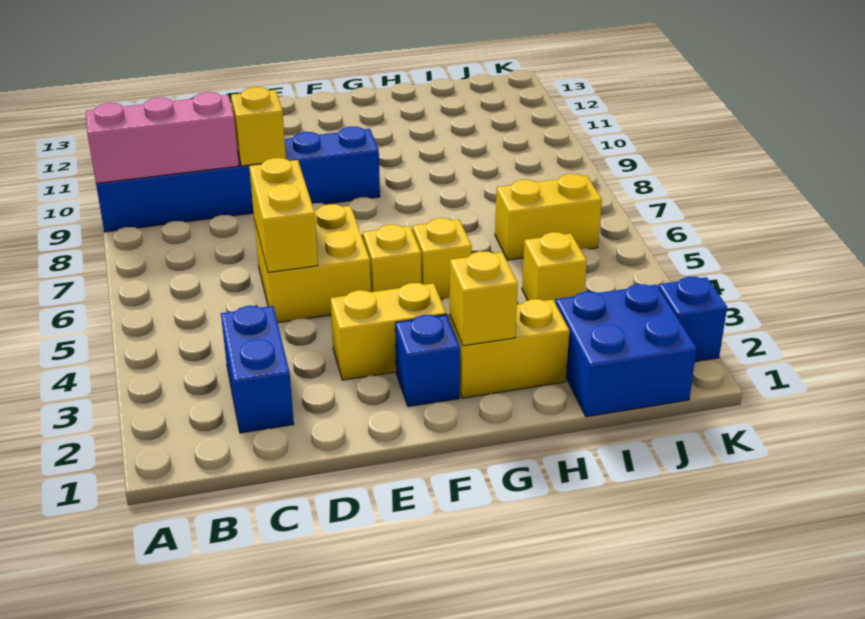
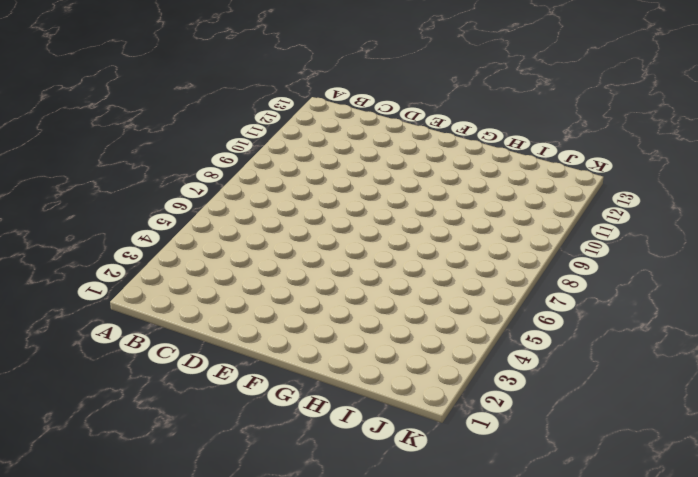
none -> blue brick A9:F9 level 1
none -> blue brick C2:C3 level 1
none -> yellow brick D5:E6 level 1

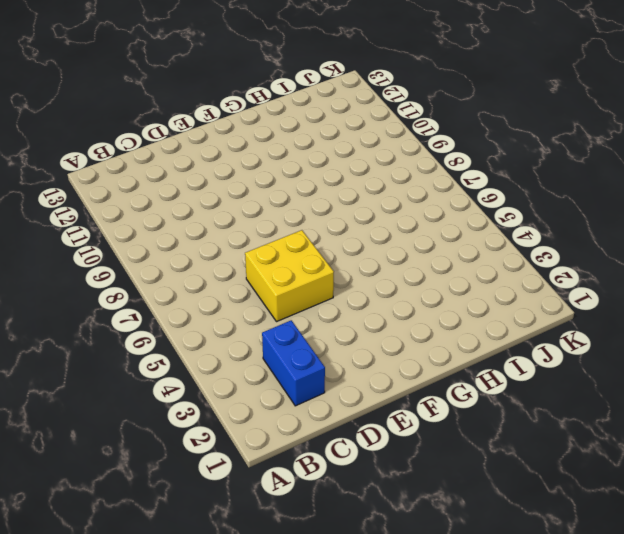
none -> blue brick A9:F9 level 1
none -> yellow brick E3:F3 level 1
none -> blue brick F2 level 1

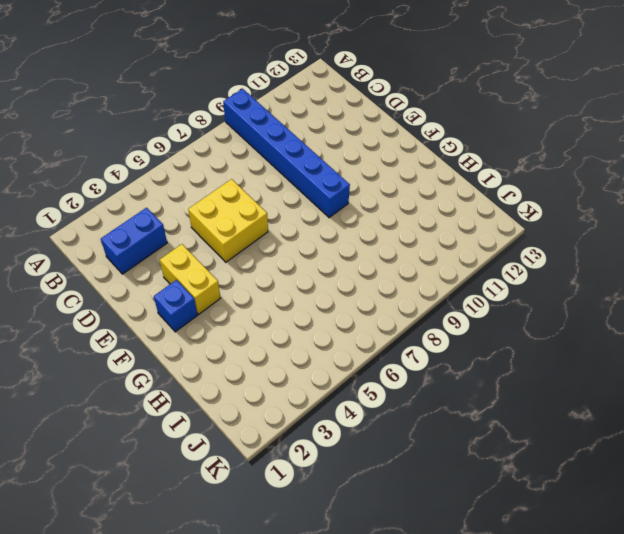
none -> yellow brick F5 level 1
none -> yellow brick G2:H2 level 1
none -> yellow brick G5 level 1

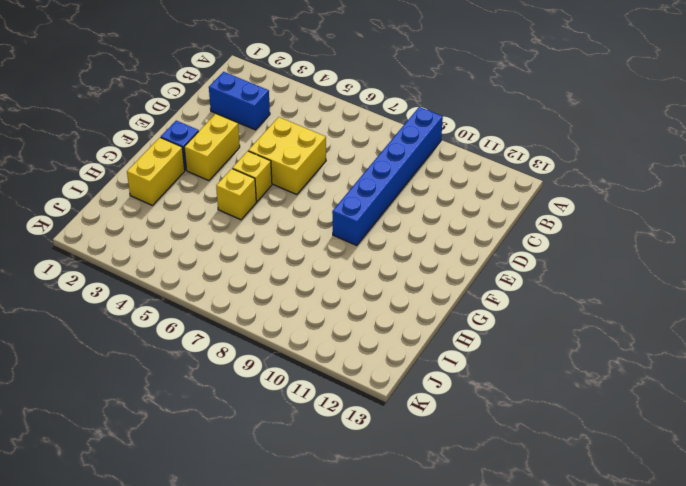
none -> blue brick I1:J2 level 1
none -> yellow brick I4 level 1
none -> yellow brick I6:J6 level 1

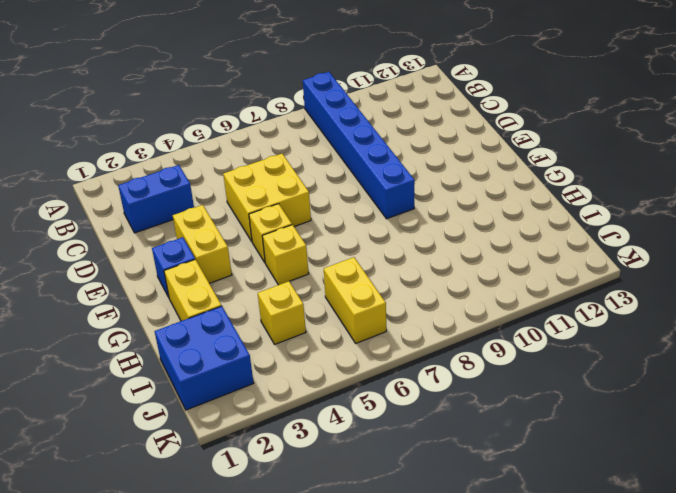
none -> blue brick K2 level 1
none -> pink brick A9:C9 level 2
none -> yellow brick D5:D6 level 2

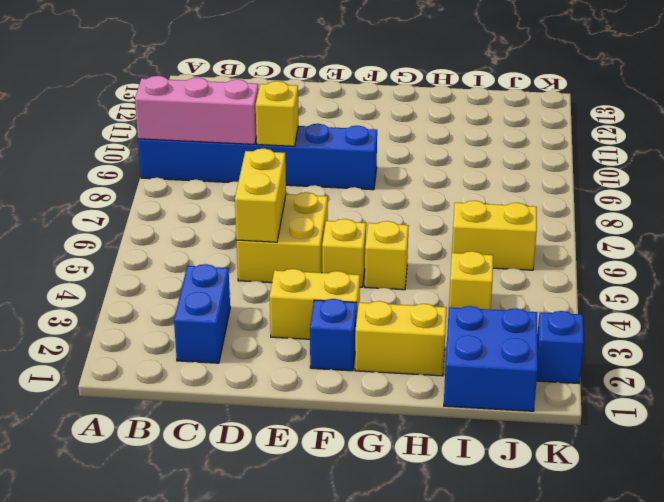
none -> yellow brick G2 level 2

